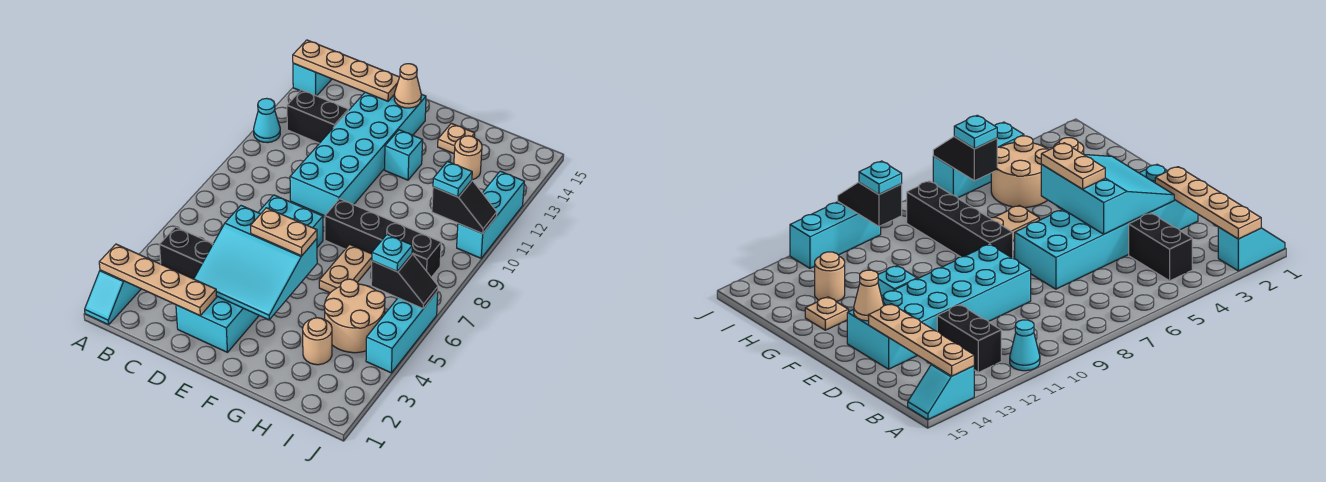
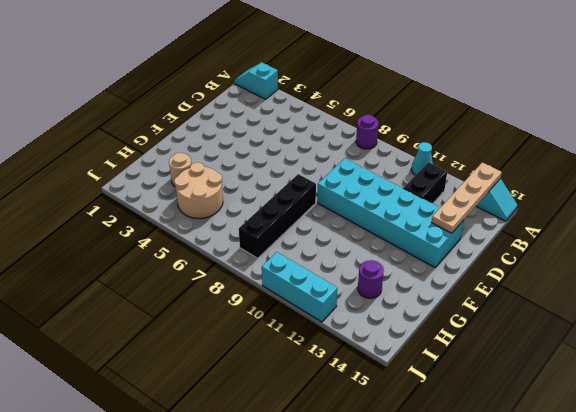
purple round brick A8 level 1 -> none
purple round brick H13 level 1 -> tan round brick H13 level 1
none -> black brick B4:C4 level 1
none -> cyan brick D2:E7 level 1
none -> cyan brick F12 level 1

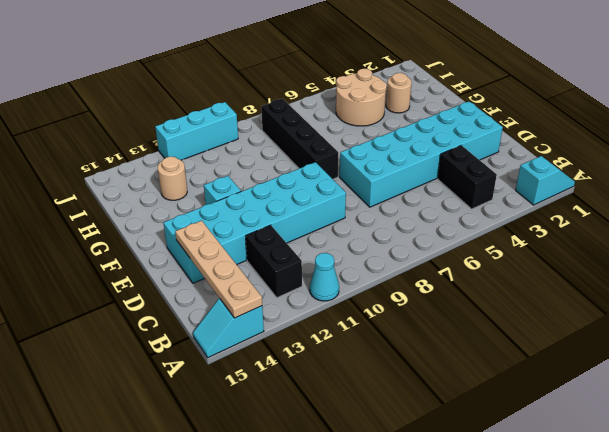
none -> tan plate G6:G7 level 1
none -> tan plate G14 level 1
none -> cyan brick J4:J6 level 1

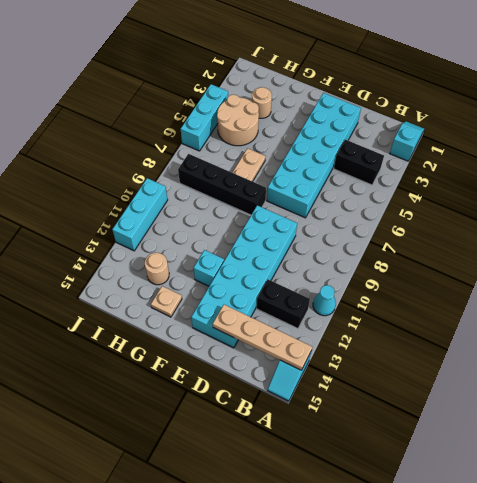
none -> tan plate A2:D2 level 2
none -> cyan slope D3:F5 level 2 top 5
none -> tan cone E14 level 2

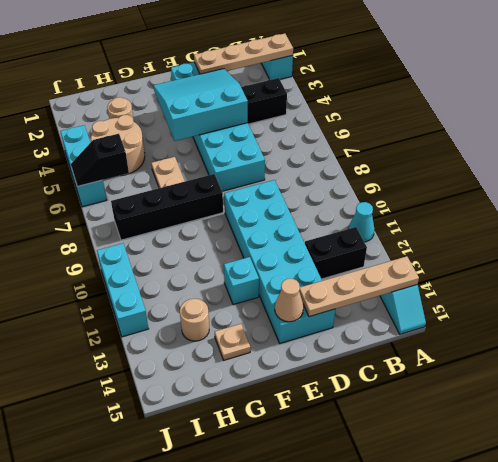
none -> black slope I10:J10 level 2 top I
none -> tan plate E5:F5 level 3
none -> cyan plate I6 level 3

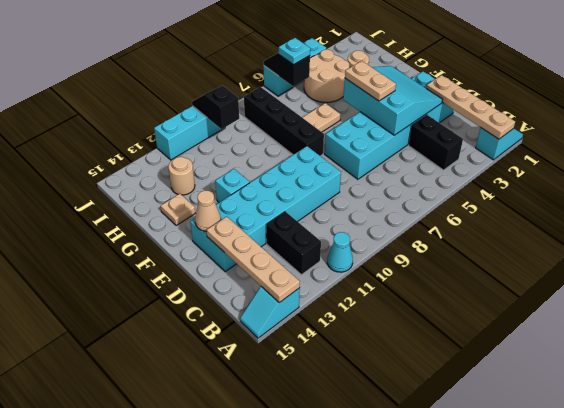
none -> cyan plate I10 level 3

